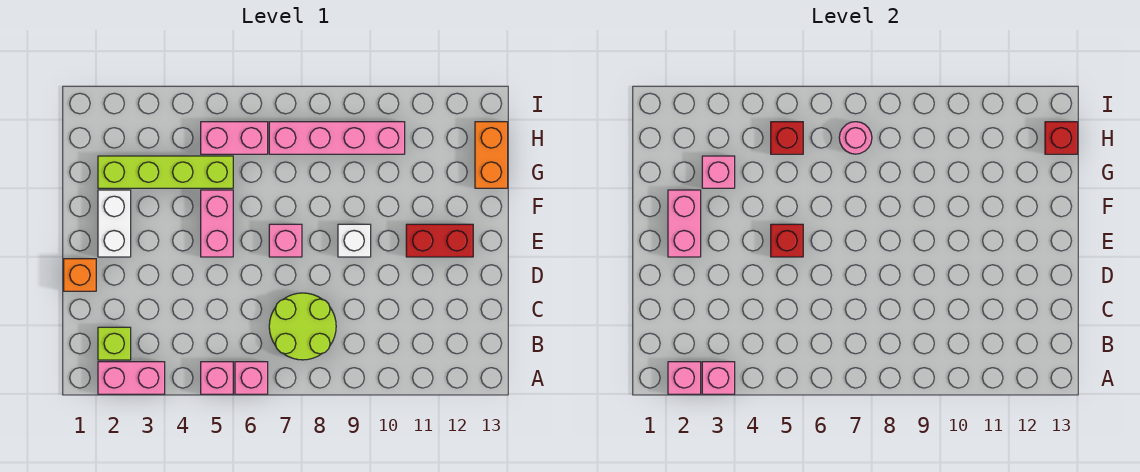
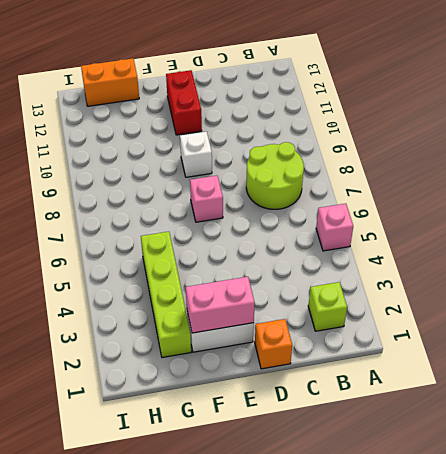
none -> pink brick A2:A3 level 1
none -> pink brick A6 level 1
none -> pink brick E5:F5 level 1

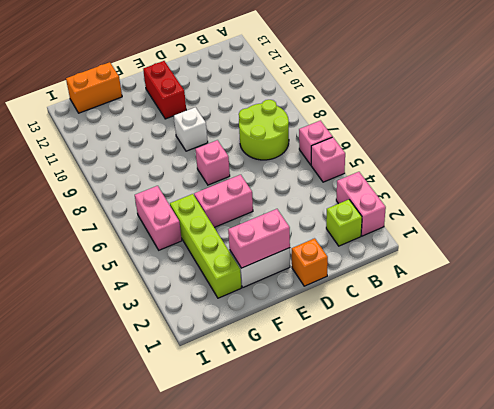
none -> pink brick H7:H10 level 1
none -> pink brick A2 level 2
none -> pink brick A3 level 2

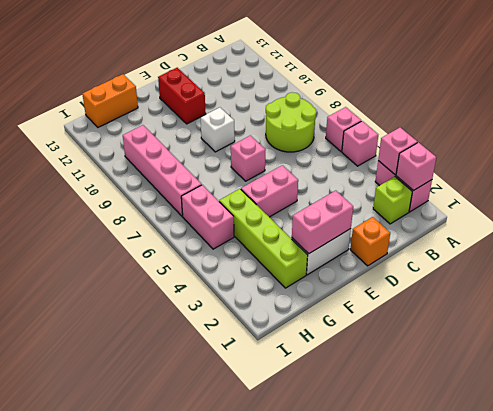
none -> red brick E5 level 2
none -> pink brick G3 level 2
none -> red brick H5 level 2

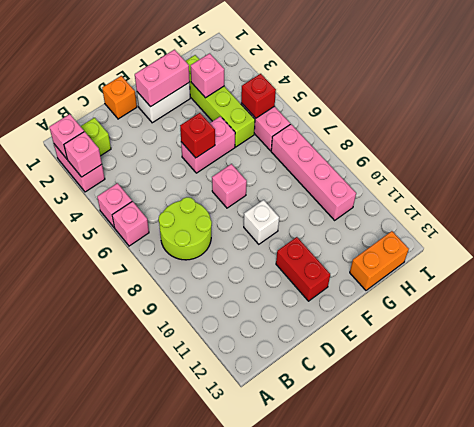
none -> pink round brick H7 level 2
none -> red brick H13 level 2

